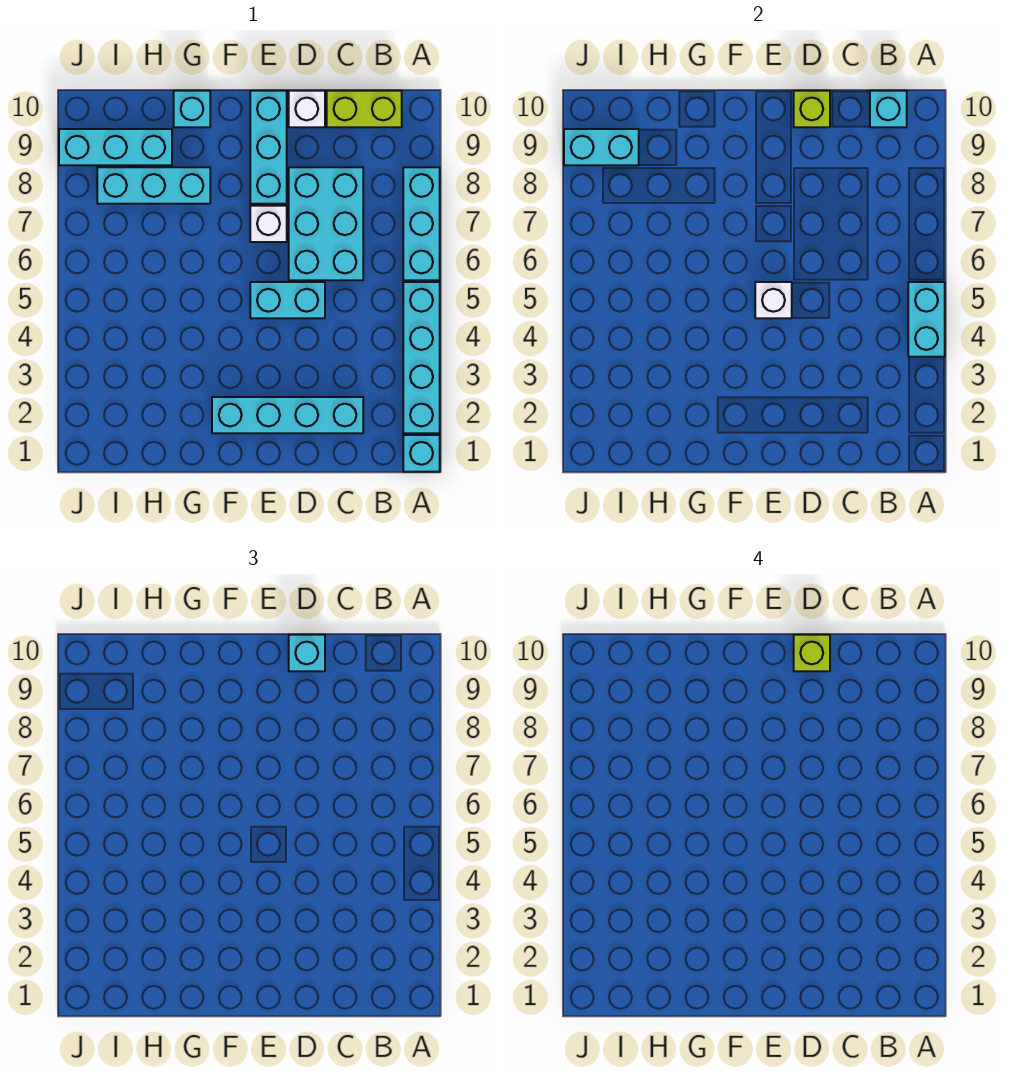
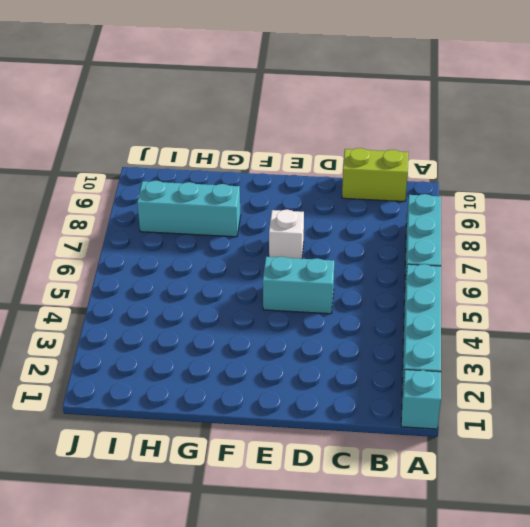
none -> cyan brick C2:F2 level 1
none -> cyan brick C6:D8 level 1
none -> white brick D10 level 1

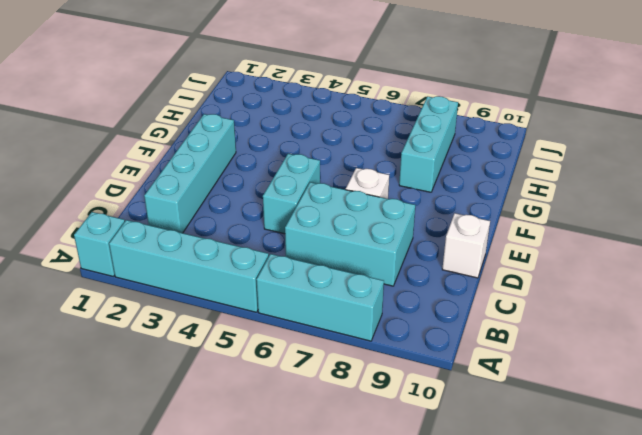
none -> lime brick B10:C10 level 1
none -> cyan brick E8:E10 level 1
none -> cyan brick G10 level 1

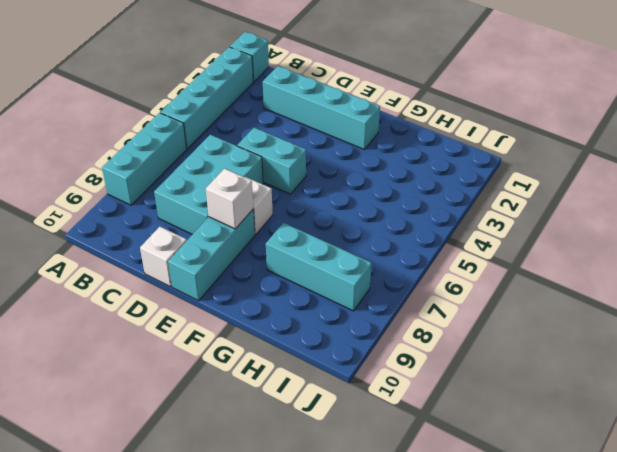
white brick E8 level 2 -> white brick E5 level 2
none -> lime brick B10:C10 level 1
none -> cyan brick G10 level 1
none -> cyan brick H9:J9 level 1

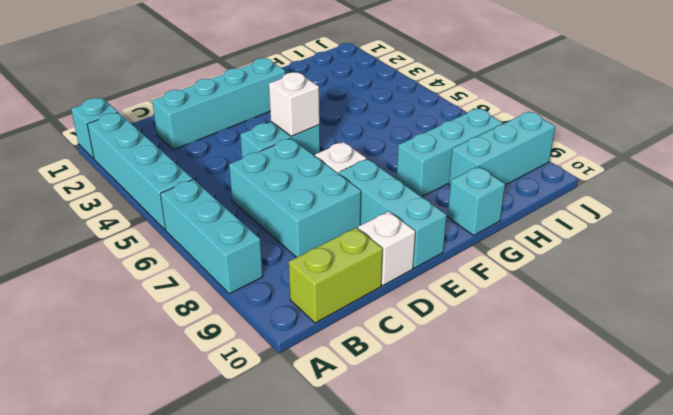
none -> cyan brick A4:A5 level 2
none -> cyan brick B10 level 2
none -> lime brick D10 level 2

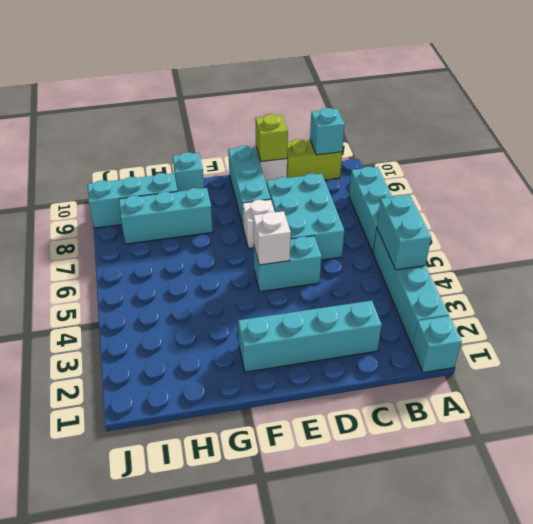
none -> cyan brick I9:J9 level 2
none -> cyan brick D10 level 3
none -> lime brick D10 level 4

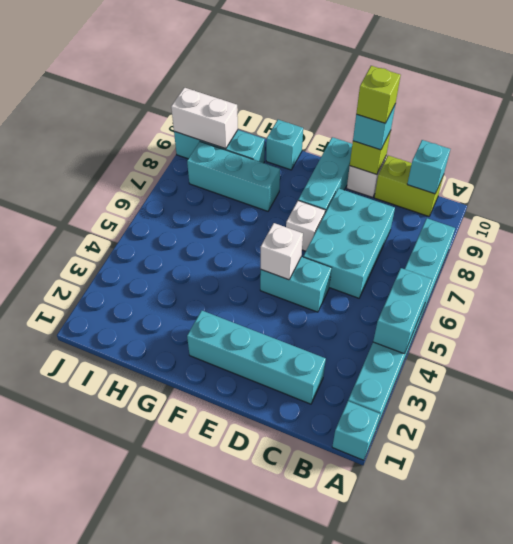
white brick I9:J9 level 2 -> cyan brick I9:J9 level 2

